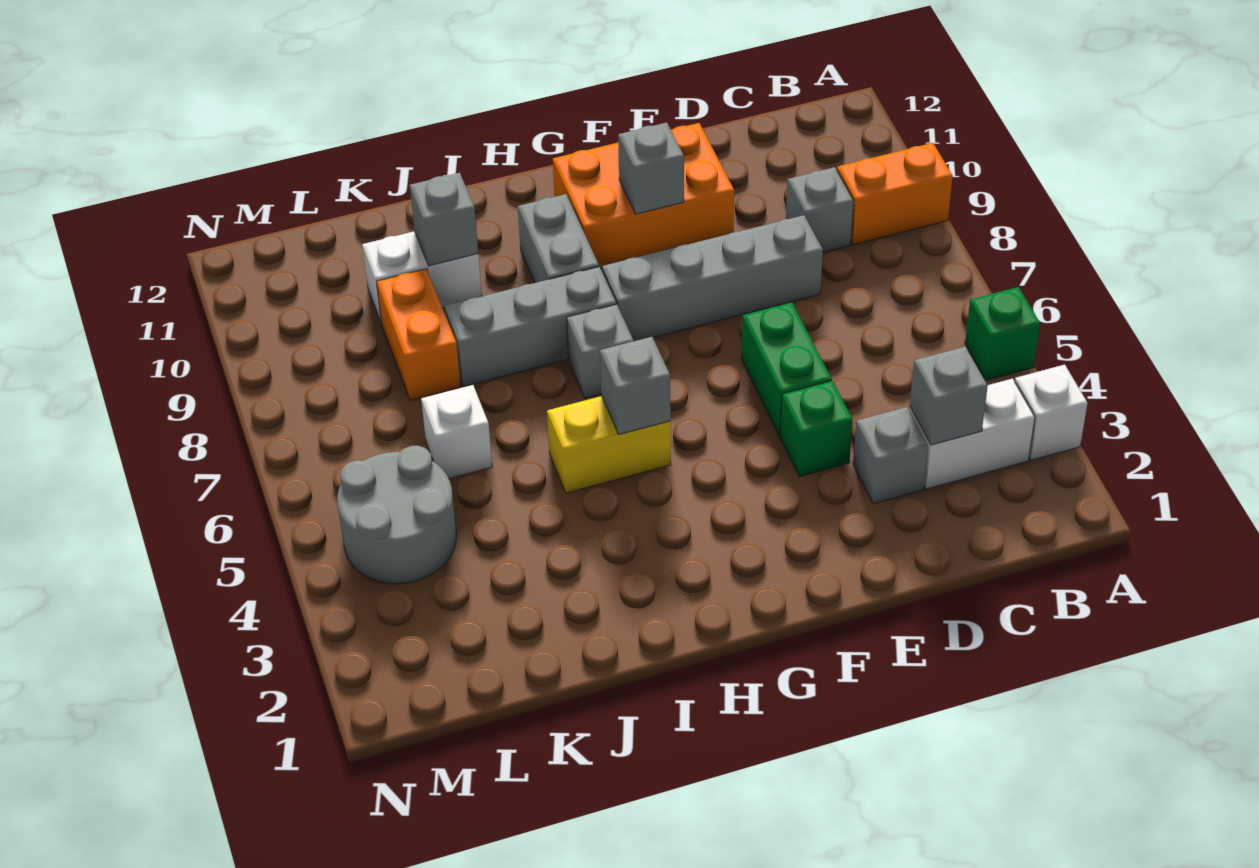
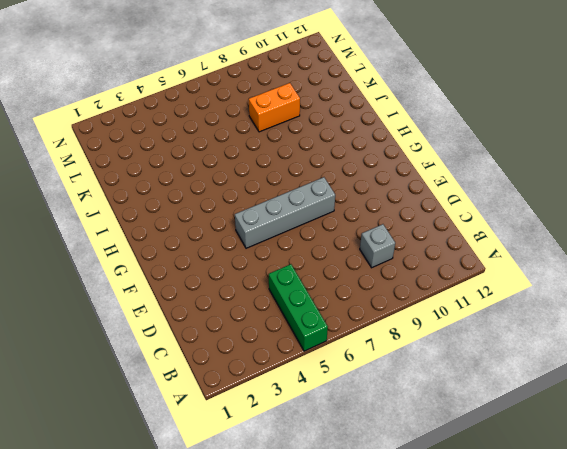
green brick A5:C5 level 1 -> green brick A5 level 1
grey brick F5:F8 level 1 -> grey brick D8:G8 level 1
none -> white brick A3 level 1
none -> orange brick A9:B9 level 1
none -> white brick B3:C3 level 1

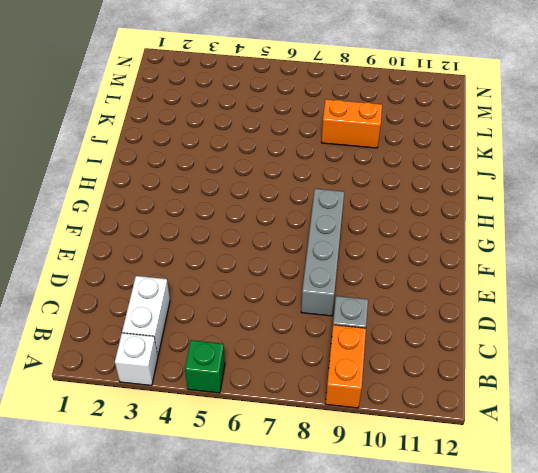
none -> grey brick D3 level 1
none -> green brick E4 level 1
none -> green brick E5:E6 level 1

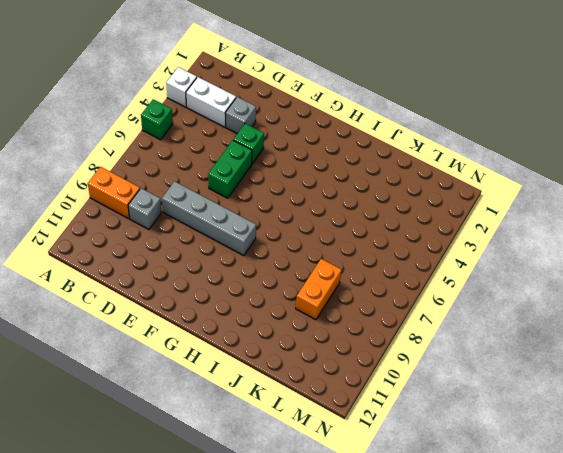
none -> orange brick E10:G11 level 1
none -> yellow brick H5:I5 level 1
none -> grey brick H7 level 1

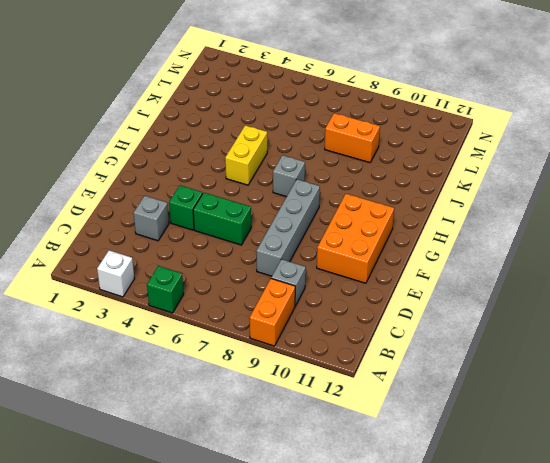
none -> white brick B3:C3 level 1
none -> grey brick H8:J8 level 1
none -> grey brick H9:H10 level 1

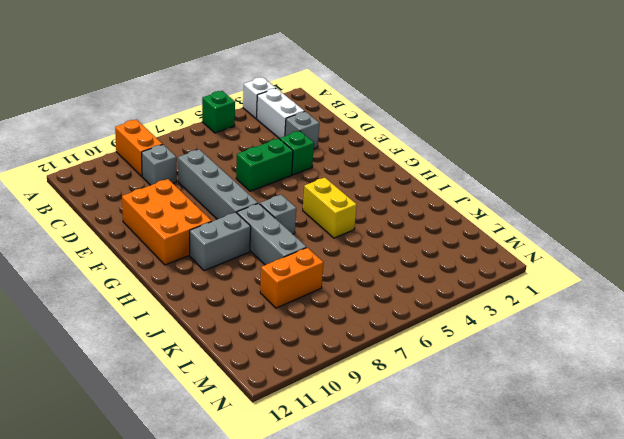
none -> white brick J10:K10 level 1
none -> white brick K6 level 1
none -> grey round brick L4:M5 level 1

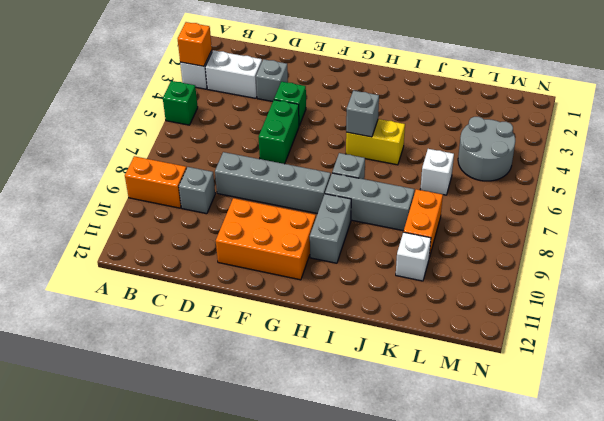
orange brick A3 level 2 -> none
white brick K10 level 1 -> white brick J10:K10 level 1
none -> grey brick C3 level 2
none -> grey brick F10 level 2
none -> grey brick J10 level 2

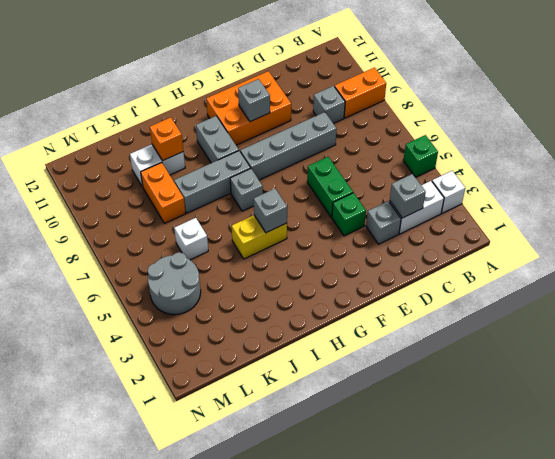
orange brick J10 level 2 -> grey brick J10 level 2

